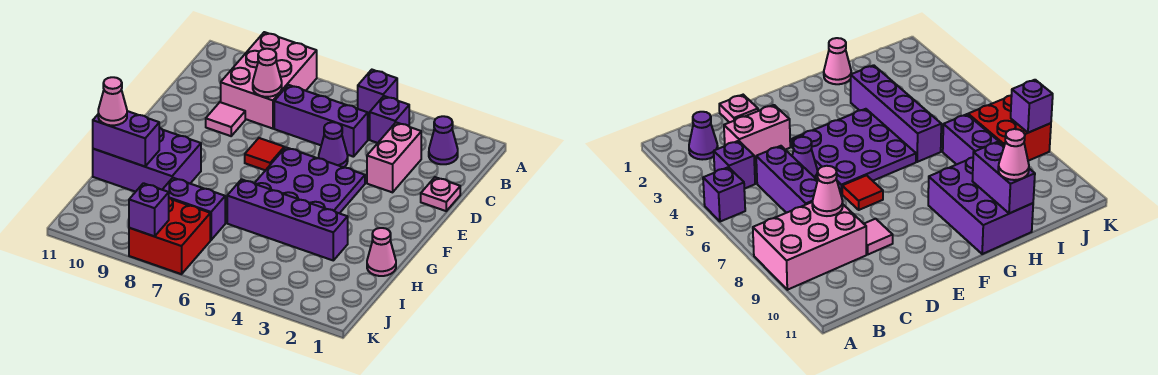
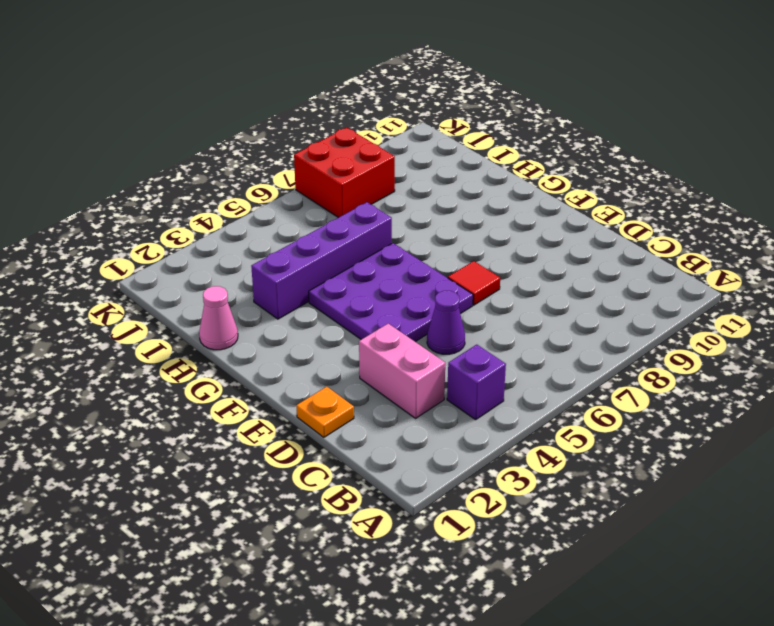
orange plate D1 level 1 -> pink plate D1 level 1
none -> purple brick A5 level 1
none -> pink brick A8:C9 level 1
none -> purple cone B2 level 1

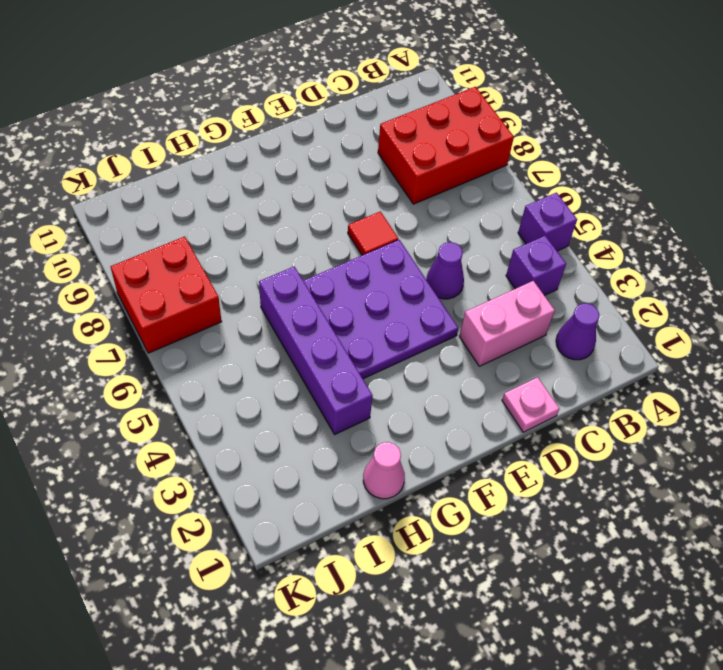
red brick A8:C9 level 1 -> pink brick A8:C9 level 1
none -> purple brick C5:C7 level 1
none -> pink tile D9 level 1
none -> purple brick G9:H11 level 1

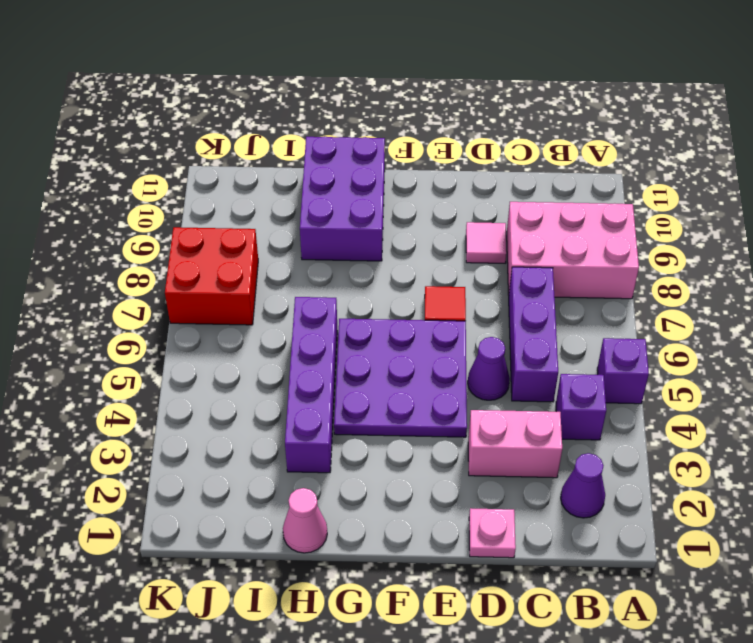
none -> purple brick I7:I8 level 1
none -> pink cone C8 level 2
none -> purple brick H10:H11 level 2

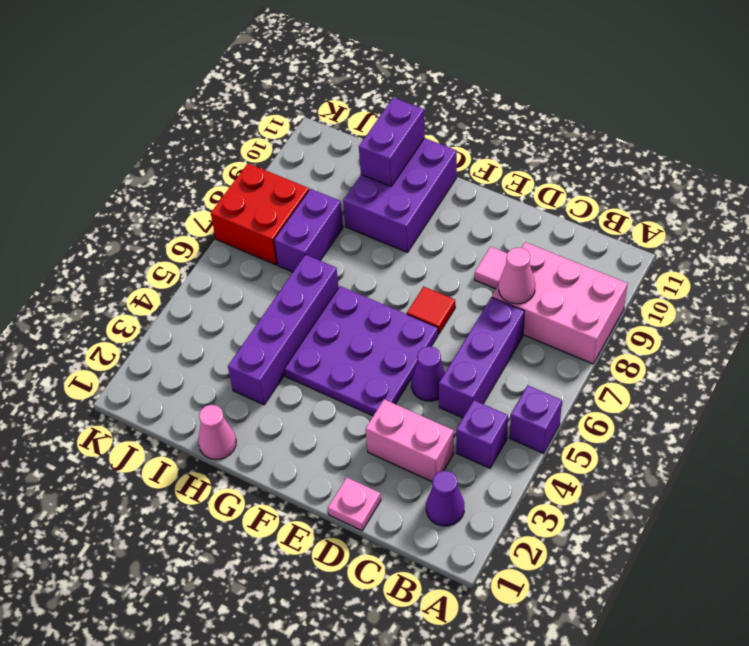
none -> purple brick K8 level 2
none -> pink cone H11 level 3

